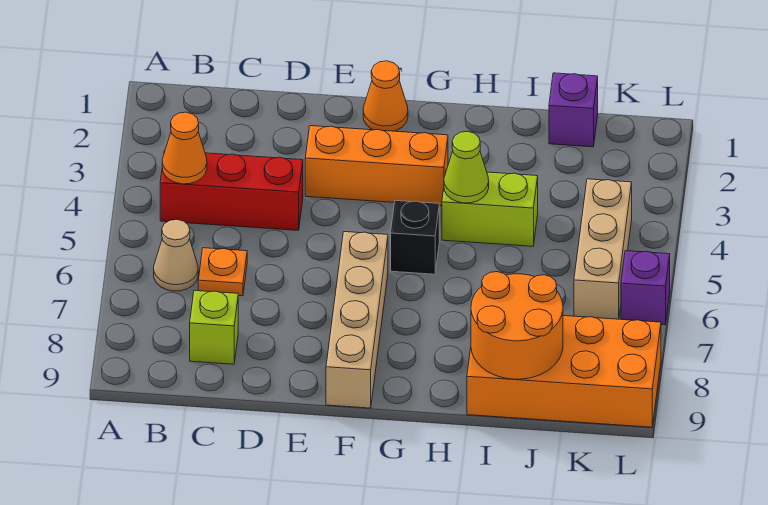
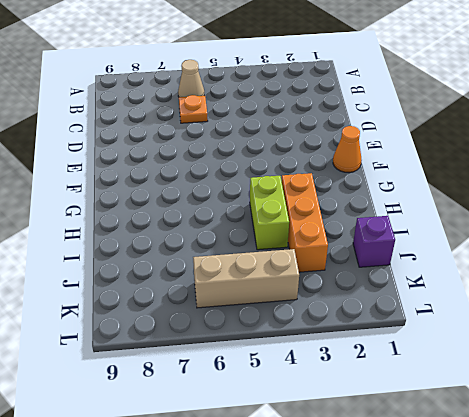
orange brick H3:J3 level 1 -> orange brick E3:G3 level 1
none -> red brick B4:D4 level 1
none -> lime brick C8 level 1
none -> tan brick F6:F9 level 1

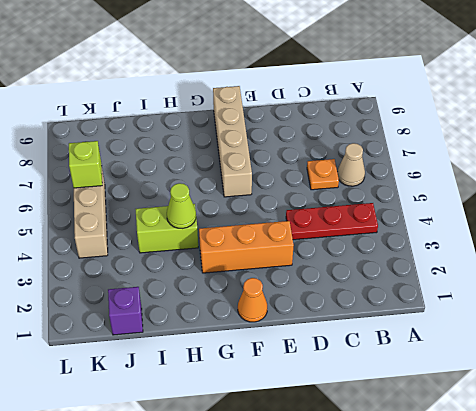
red plate B4:D4 level 1 -> red brick B4:D4 level 1
lime brick K6 level 2 -> lime brick C8 level 1
none -> black brick G5 level 1
none -> orange brick I8:L9 level 1
none -> purple brick L6 level 1

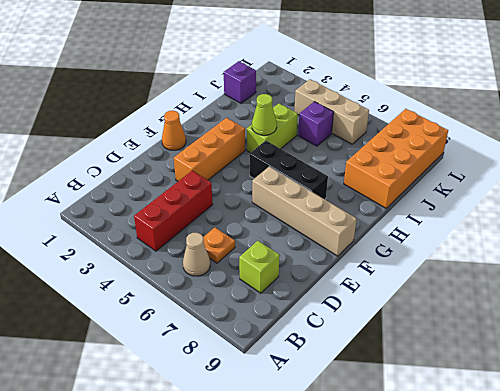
black brick G5:G7 level 1 -> black brick G5 level 1
purple brick J5 level 1 -> purple brick L6 level 1
none -> orange cone B4 level 2
none -> orange round brick I8:J9 level 2

